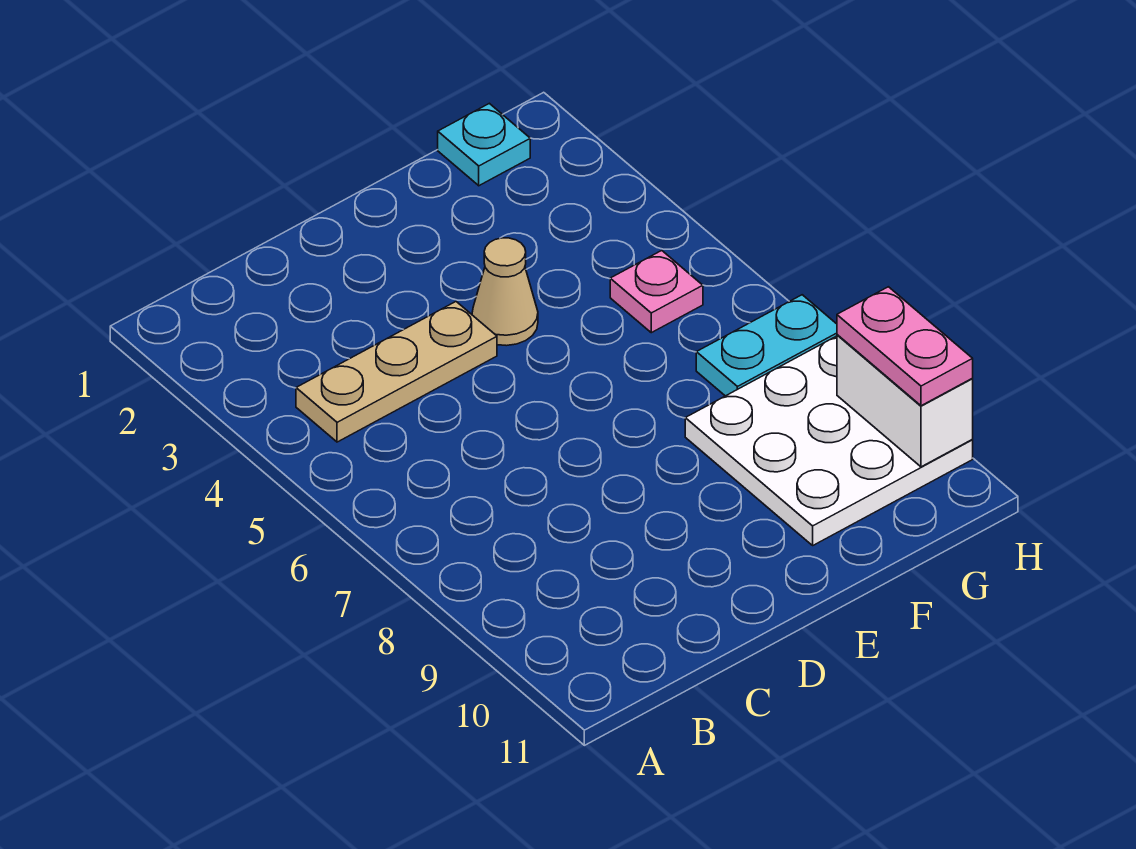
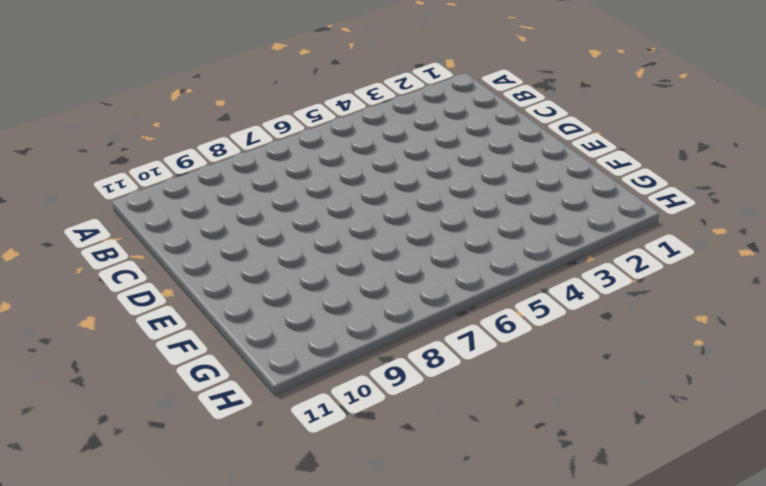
none -> tan plate B4:D4 level 1
none -> tan cone E4 level 1

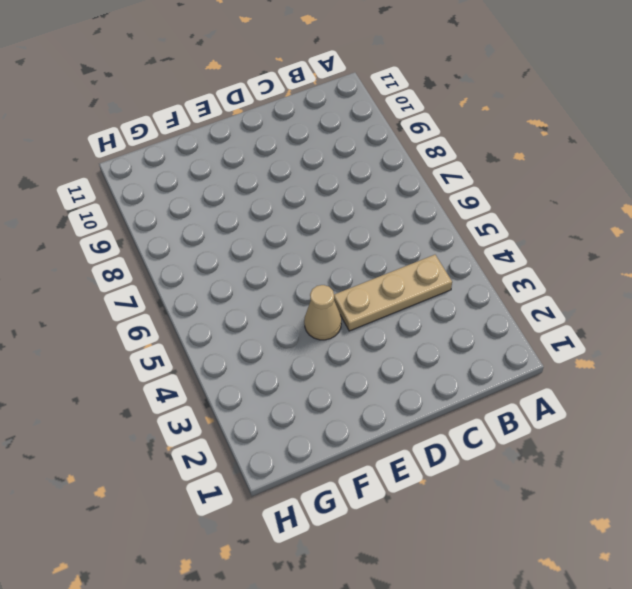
none -> white plate F8:H10 level 1
none -> cyan plate G1 level 1

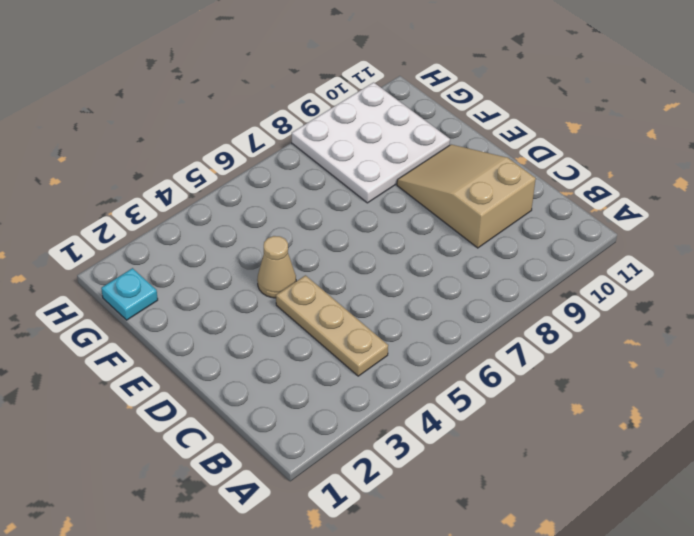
tan slope C9:E10 level 1 top C -> none
none -> pink plate G5 level 1
none -> cyan plate G7:H7 level 1

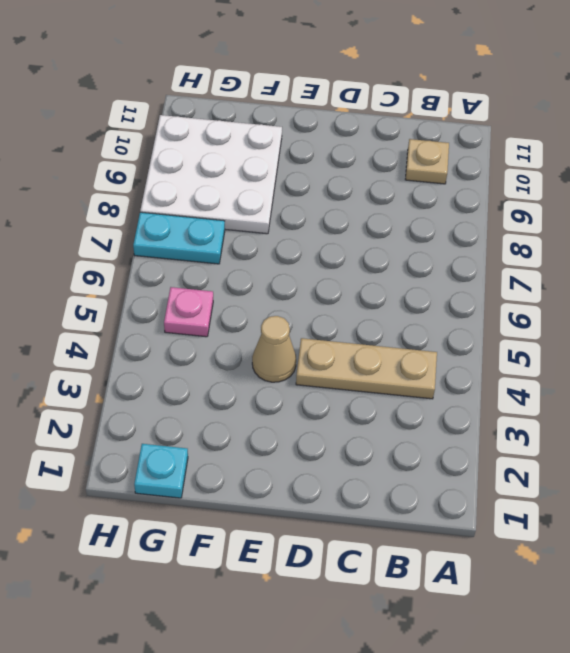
tan plate B10 level 1 -> none
none -> white brick H9:H10 level 2
none -> pink plate H9:H10 level 3

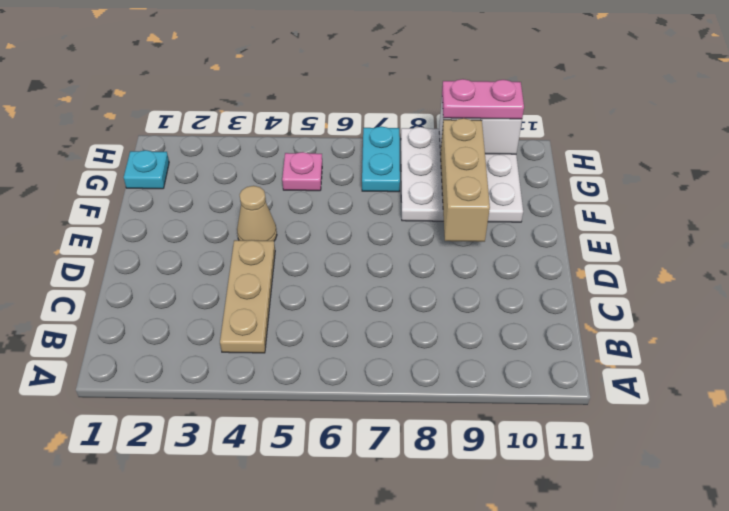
tan brick E9:G9 level 2 -> none

